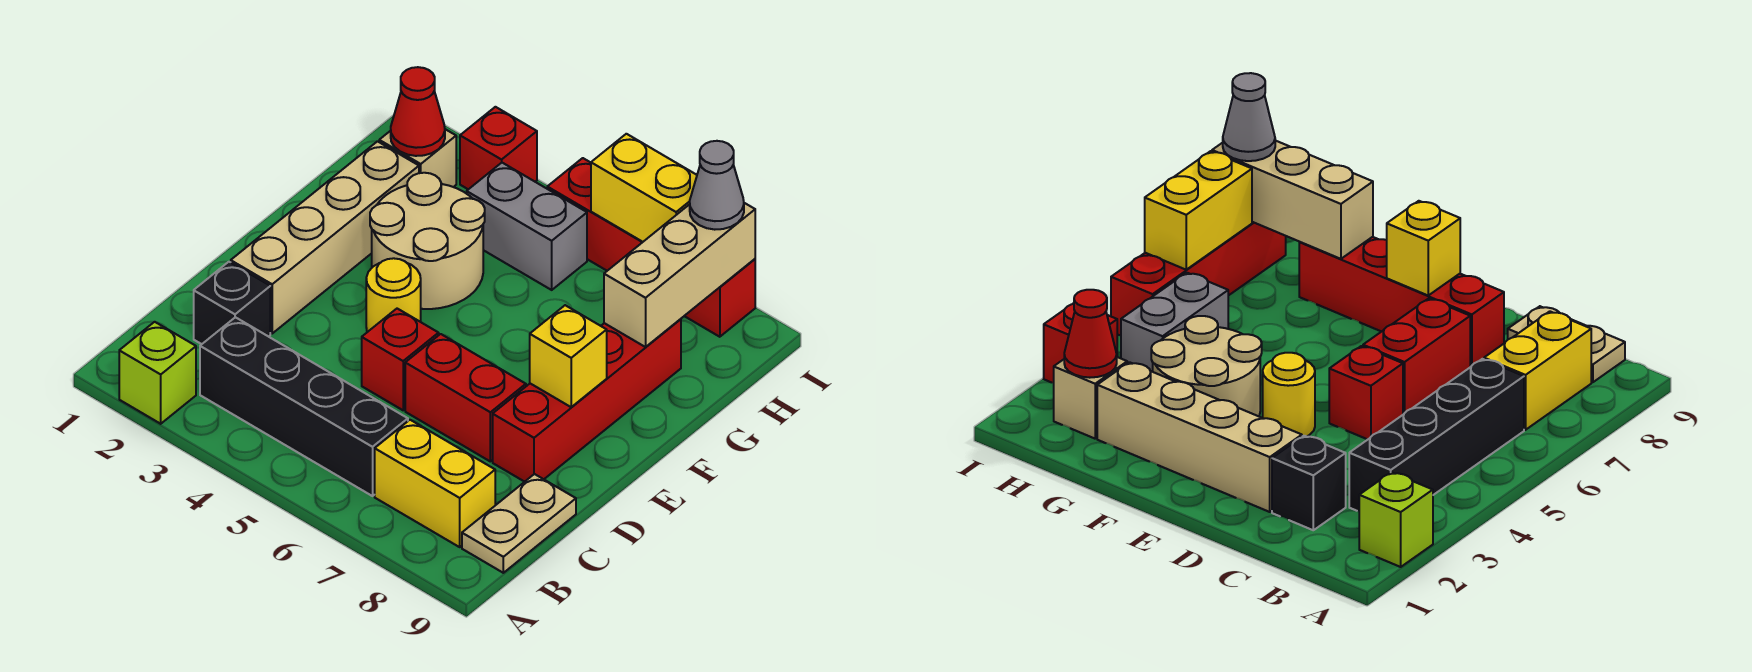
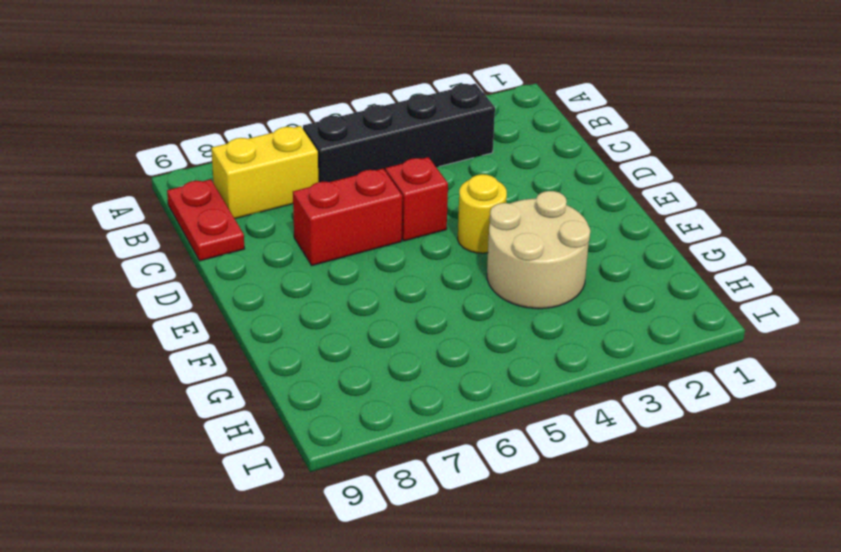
red plate B9:C9 level 1 -> tan plate B9:C9 level 1
none -> lime brick A2 level 1
none -> black brick C2 level 1
none -> tan brick D2:G2 level 1

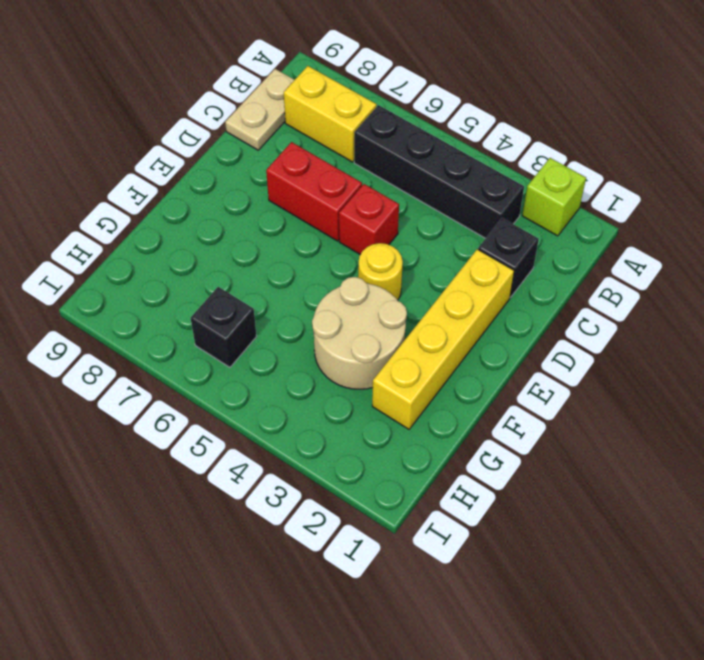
yellow brick D2:G2 level 1 -> tan brick D2:G2 level 1
black brick H6 level 1 -> none
none -> red brick D8:G8 level 1
none -> tan brick H2 level 1
none -> grey brick H4:H5 level 1

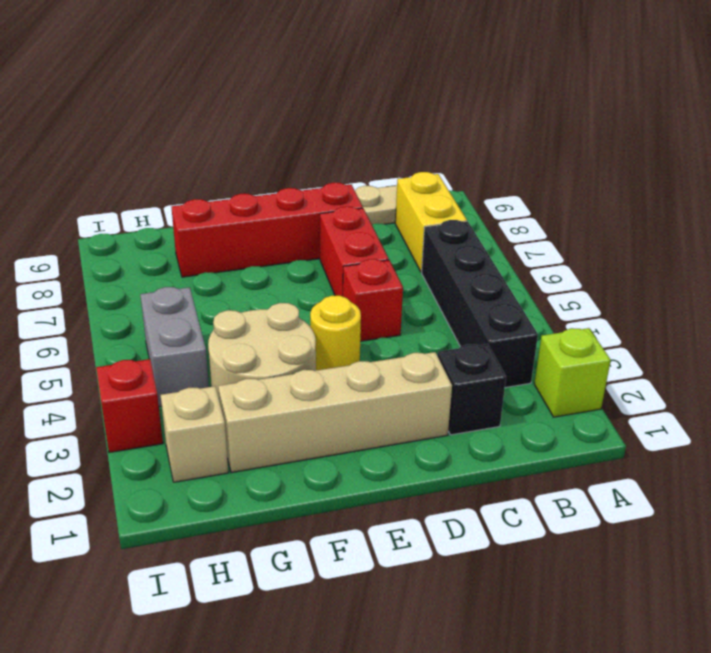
none -> red brick I5:I8 level 1
none -> yellow brick E8 level 2
none -> tan brick G8:I8 level 2

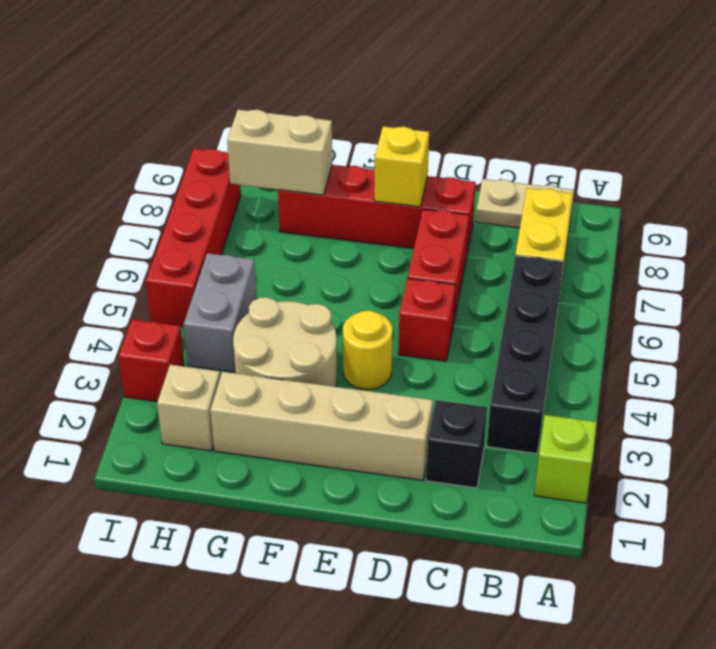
tan brick G8:H8 level 2 -> tan brick G8:I8 level 2
none -> red cone H2 level 2
none -> yellow brick I6:I7 level 2
none -> grey cone I8 level 3

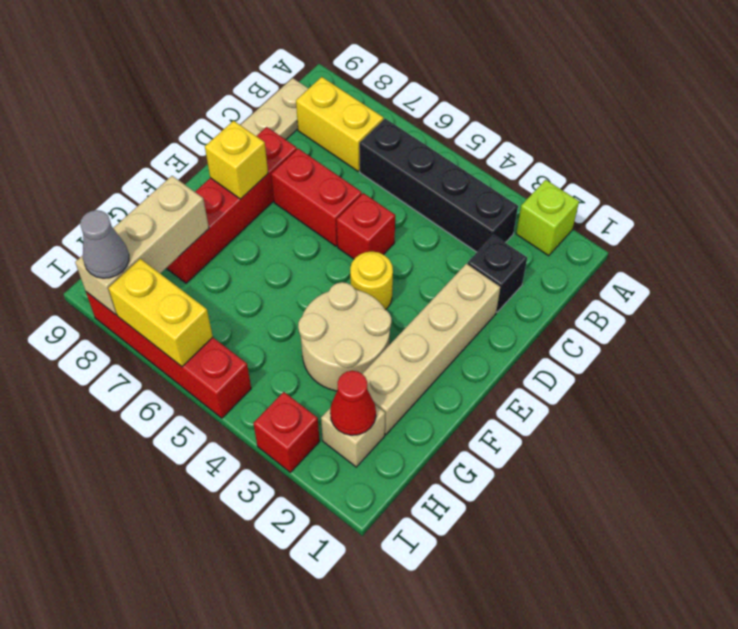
none -> grey brick H4:H5 level 1

